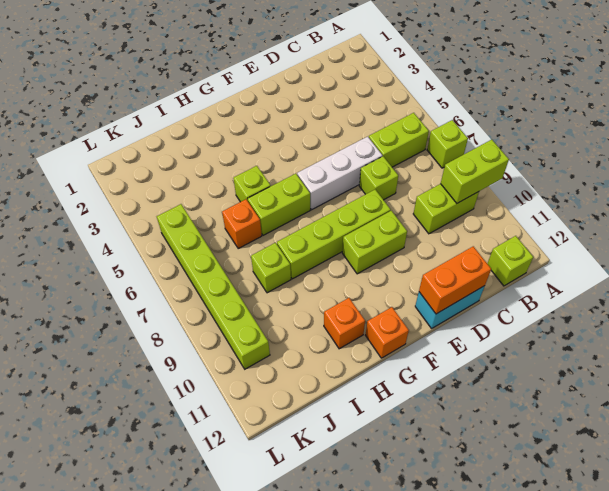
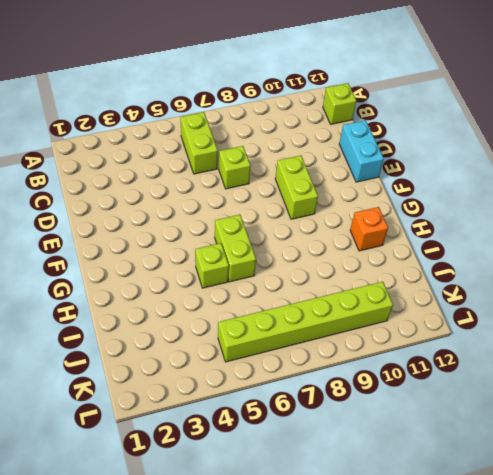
none -> lime brick A7 level 1
none -> lime brick B9:C9 level 1
none -> white brick D6:F6 level 1

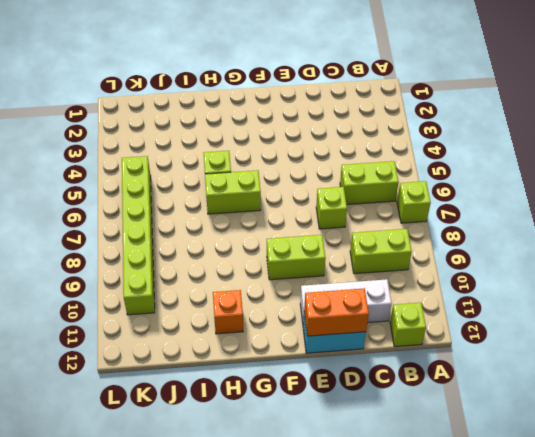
white brick C11:E11 level 1 -> white brick D6:F6 level 1
none -> lime brick E8:H8 level 1
none -> orange brick G12 level 1
none -> orange brick I6 level 1

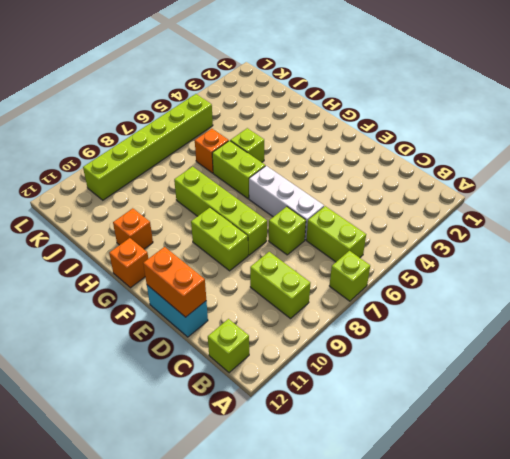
none -> lime brick I8 level 1
none -> lime brick A9:B9 level 2

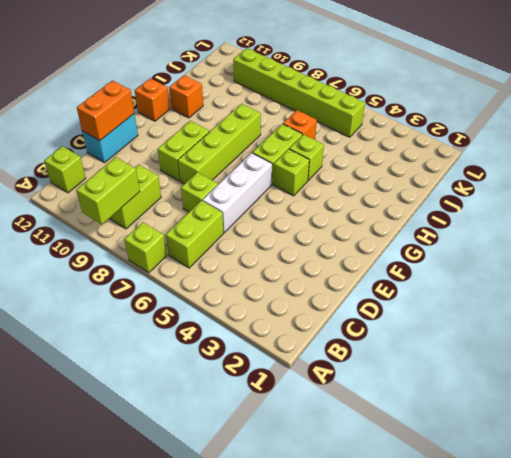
lime brick G5 level 1 -> lime brick I8 level 1

